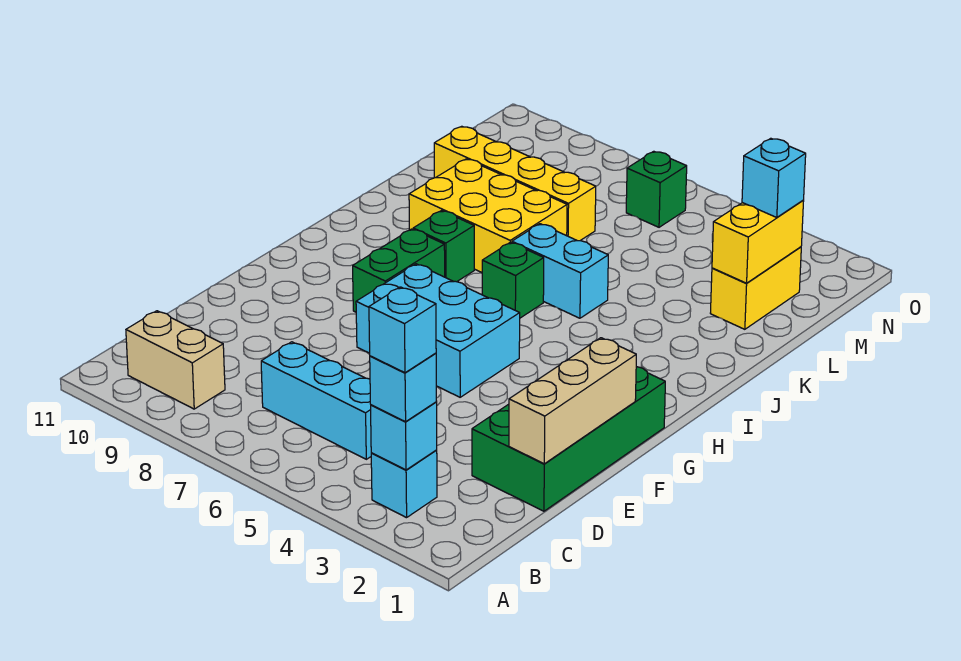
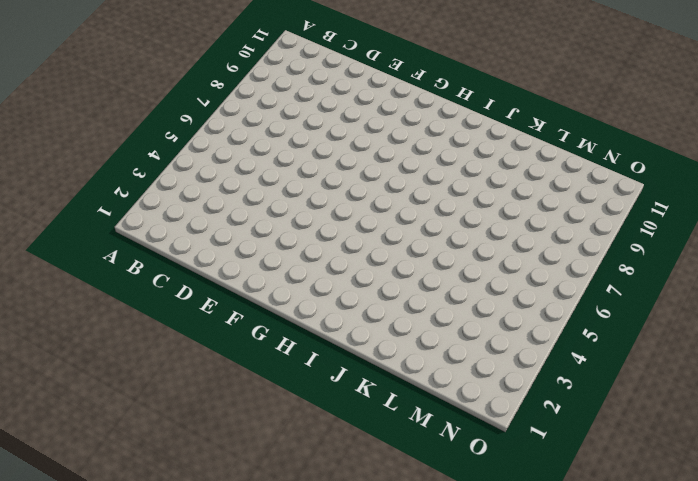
none -> cyan brick B3 level 1
none -> tan brick B9:B10 level 1
none -> cyan brick C5:C7 level 1

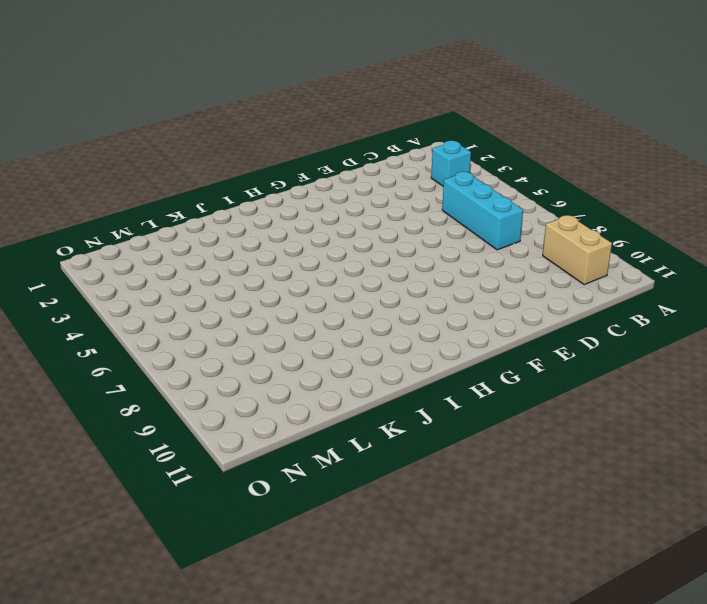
none -> green brick D1:G2 level 1
none -> cyan brick F5:G7 level 1
none -> green brick G8:H8 level 1

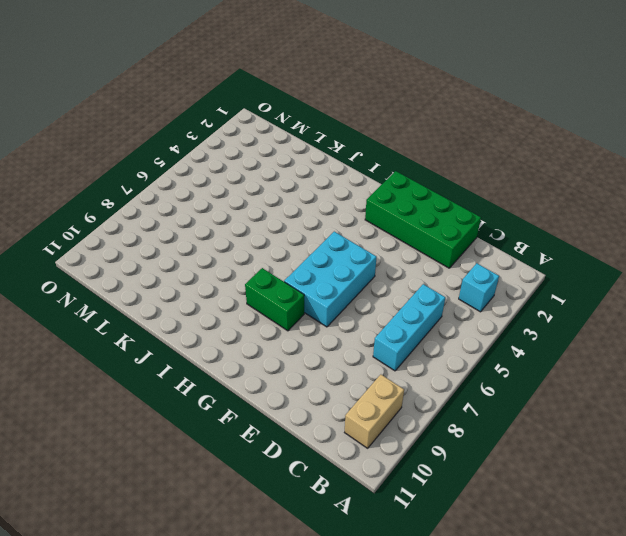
none -> green brick I6 level 1
none -> green brick I8 level 1
none -> cyan brick J5:J6 level 1

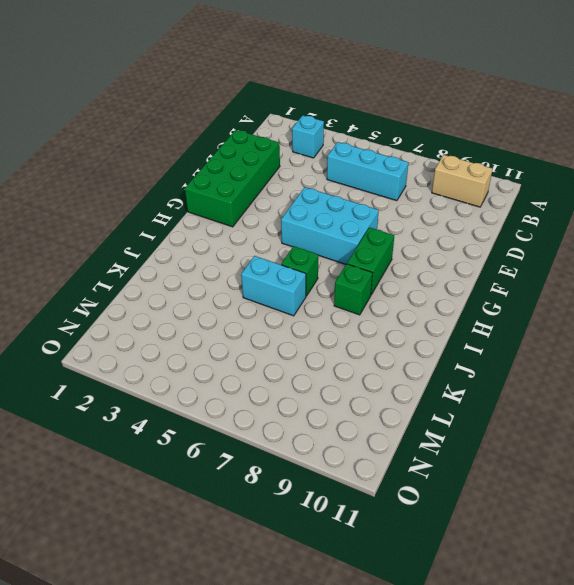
none -> yellow brick J7:K9 level 1
none -> yellow brick L2:M2 level 1
none -> yellow brick L7:L10 level 1

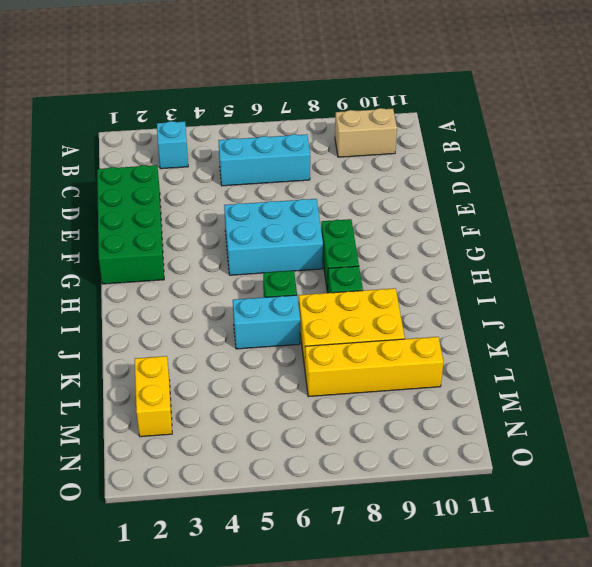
none -> green brick N6 level 1
none -> cyan brick B3 level 2
none -> tan brick D1:F1 level 2

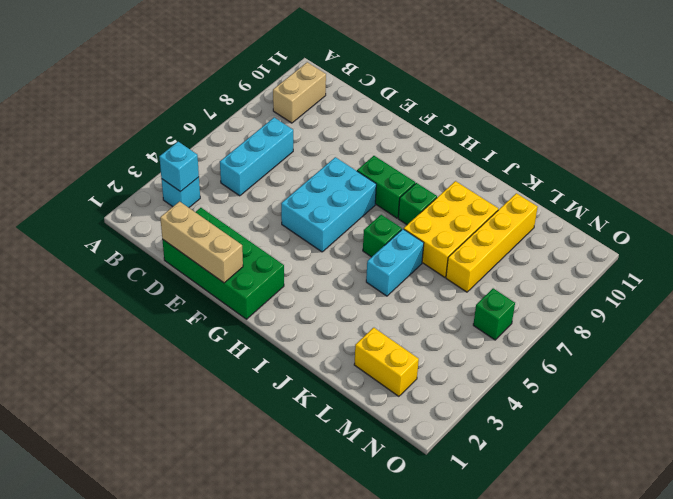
none -> yellow brick L2:M2 level 2
none -> cyan brick B3 level 3
none -> cyan brick M2 level 3

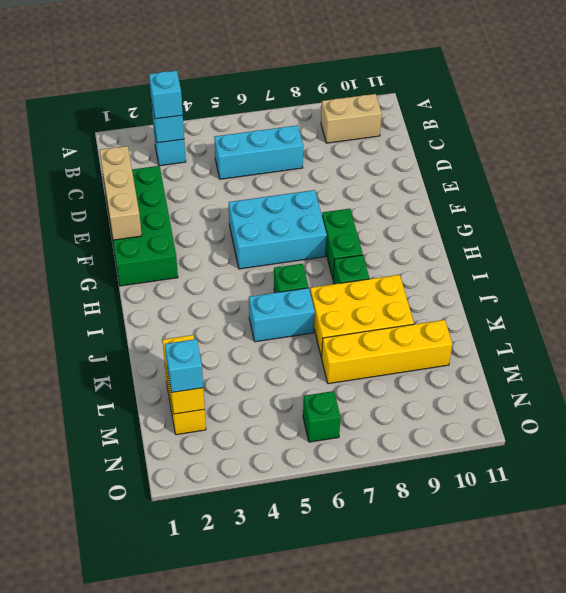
none -> cyan brick B3 level 4

